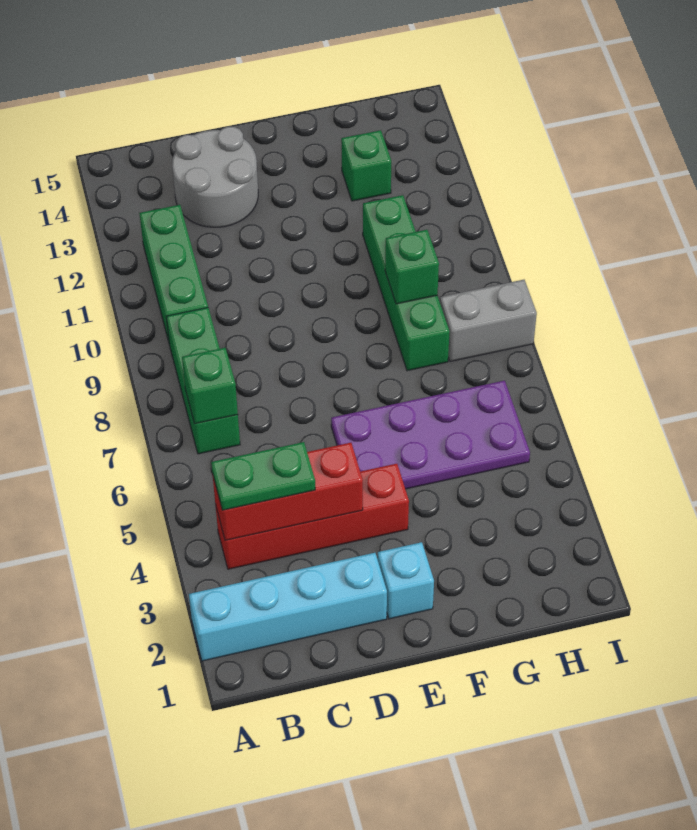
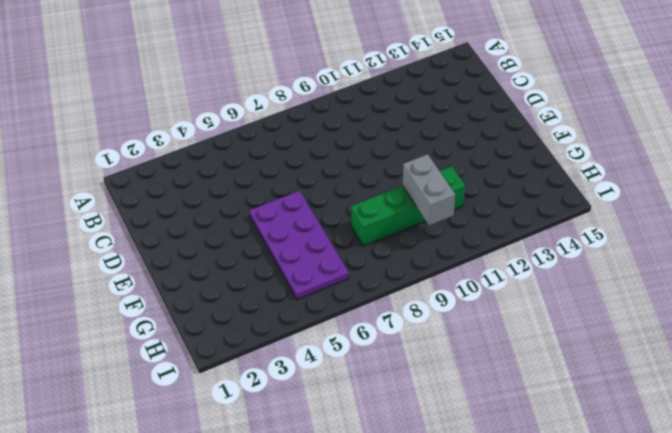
grey brick G10:H10 level 2 -> grey brick H8:I8 level 1
none -> cyan brick A2:D2 level 1
none -> red brick B4:E4 level 1
none -> green brick B7:B9 level 1

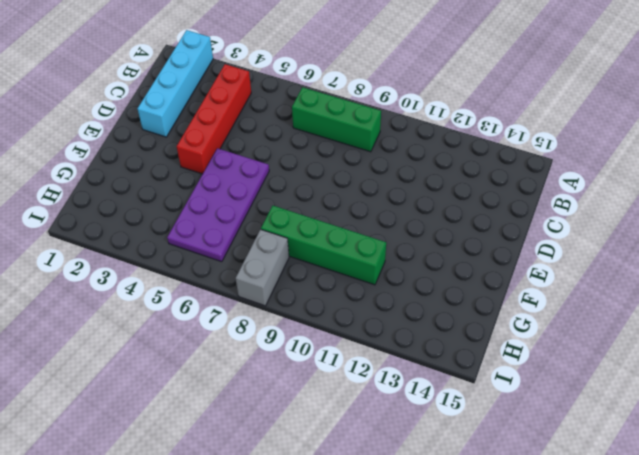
none -> green brick B10:B12 level 1
none -> grey round brick C13:D14 level 1
none -> cyan brick E2 level 1

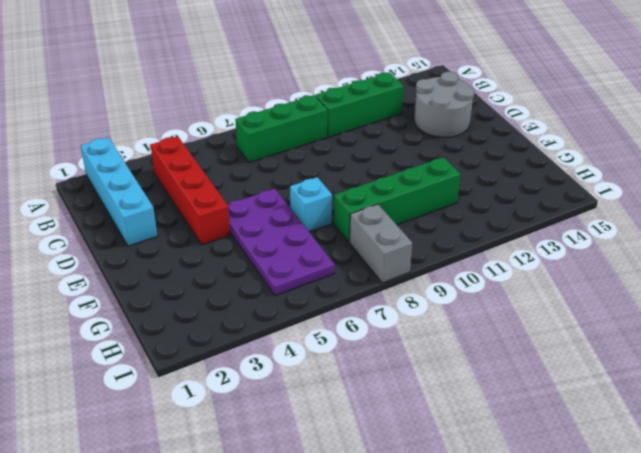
cyan brick F7 level 1 -> cyan brick E2 level 1
none -> green brick G13 level 1
none -> red brick B4:D4 level 2
none -> green brick B7 level 2

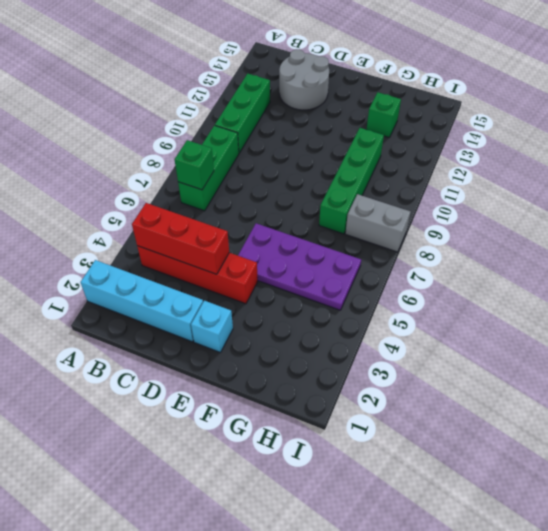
none -> green brick G9 level 2
none -> green plate B4:C4 level 3

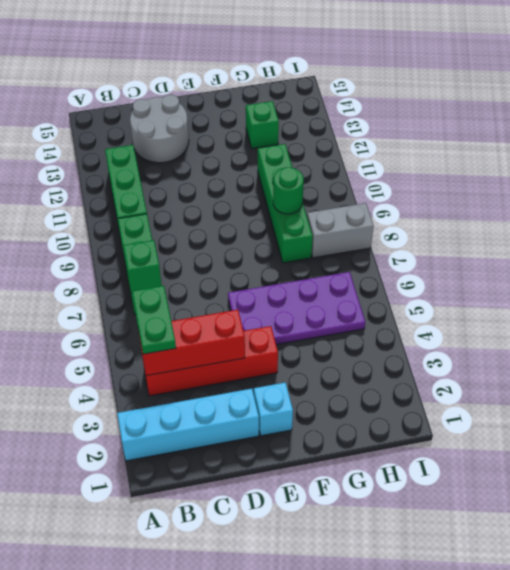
green plate B4:B5 level 3 -> green plate B4:C4 level 3
green round brick G9 level 2 -> green brick G9 level 2

